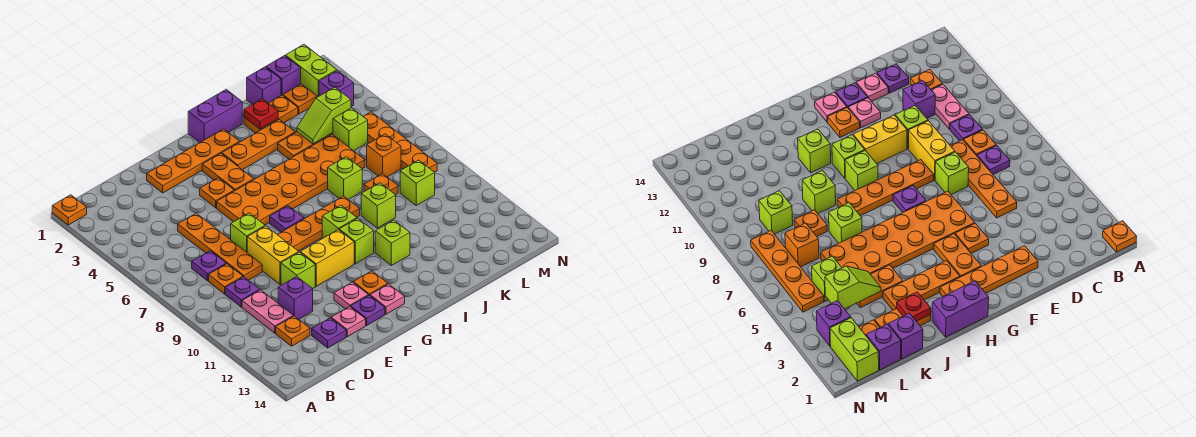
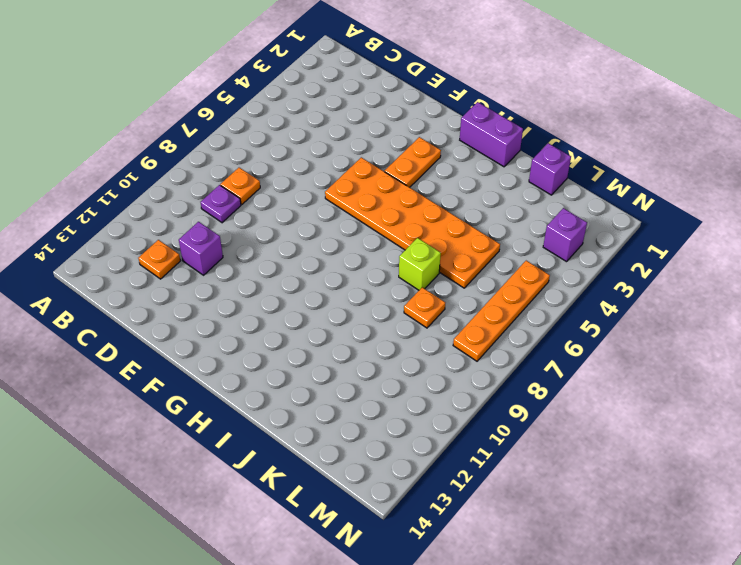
none -> orange plate A1 level 1
none -> purple plate C7 level 1
none -> pink plate C10:C11 level 1
none -> orange plate D5:D8 level 1

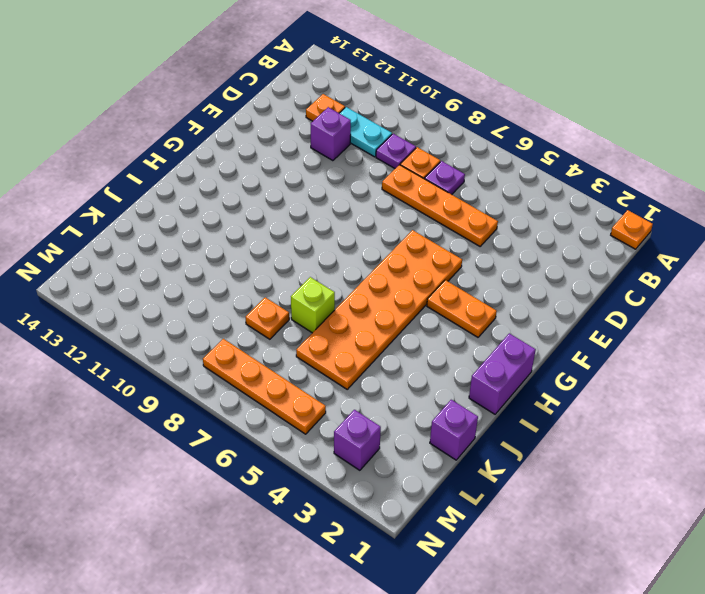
cyan plate C10:C11 level 1 -> pink plate C10:C11 level 1
none -> purple plate D13 level 1
none -> orange plate E2:H2 level 1
none -> lime brick E7 level 1
none -> yellow brick E8:E9 level 1

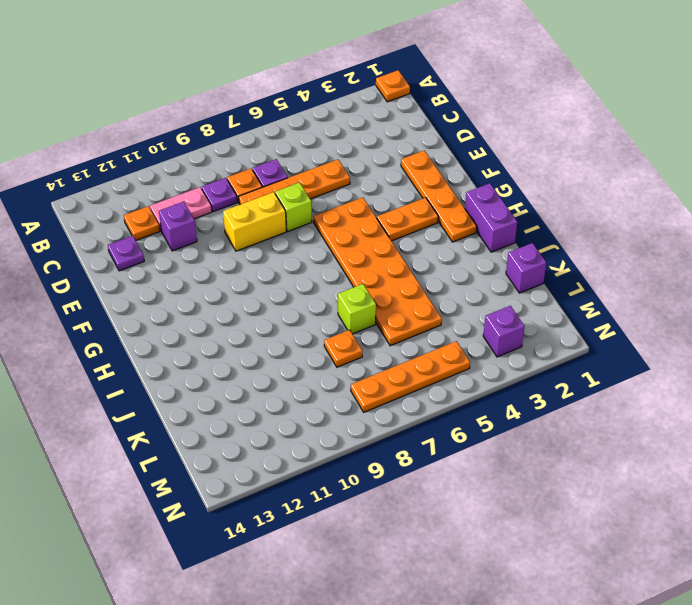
none -> lime brick E10 level 1
none -> pink plate E13 level 1
none -> orange plate F4 level 1
none -> orange plate F8:I8 level 1

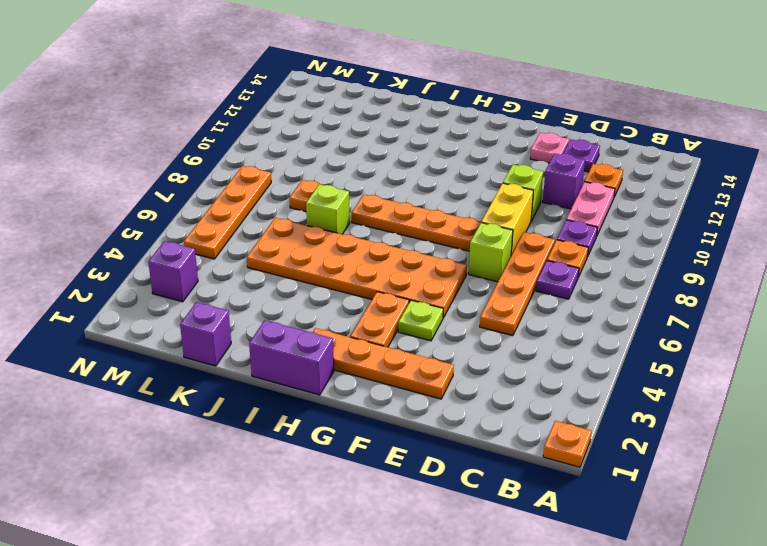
lime plate F4 level 1 -> orange plate F4 level 1
none -> yellow brick F10:G10 level 1
none -> pink plate F12 level 1
none -> purple plate F13 level 1
none -> purple plate G7 level 1

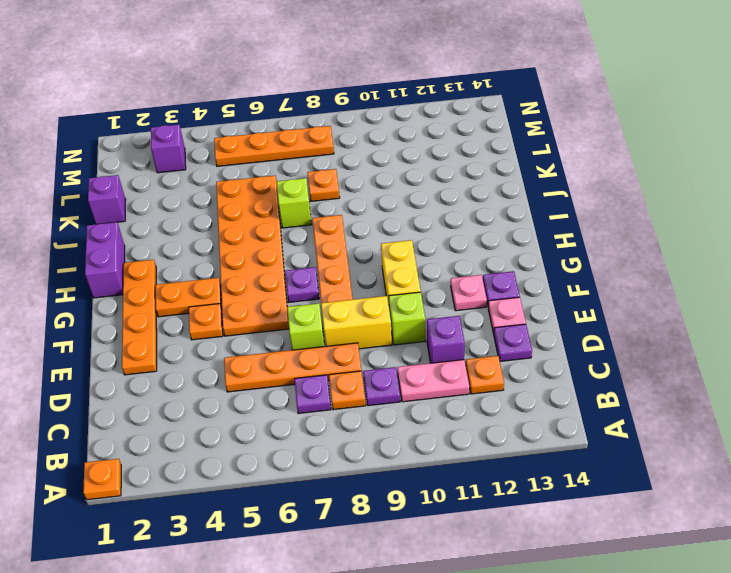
none -> orange plate G12 level 1
none -> pink plate G13 level 1
none -> orange plate H3:J3 level 1
none -> lime brick H9 level 1

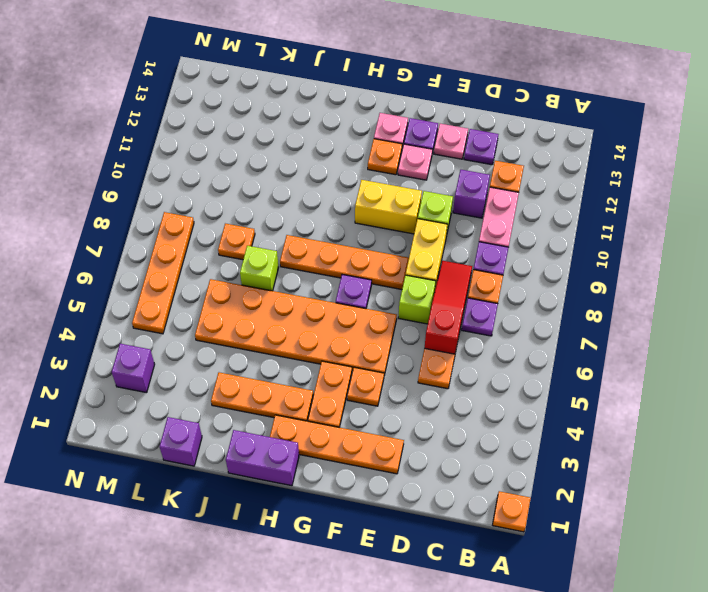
red slope D6:D8 level 2 top 6 -> none
none -> lime brick H9 level 1
none -> lime brick H10 level 1
none -> lime brick I11 level 1
none -> orange plate J2:K2 level 1

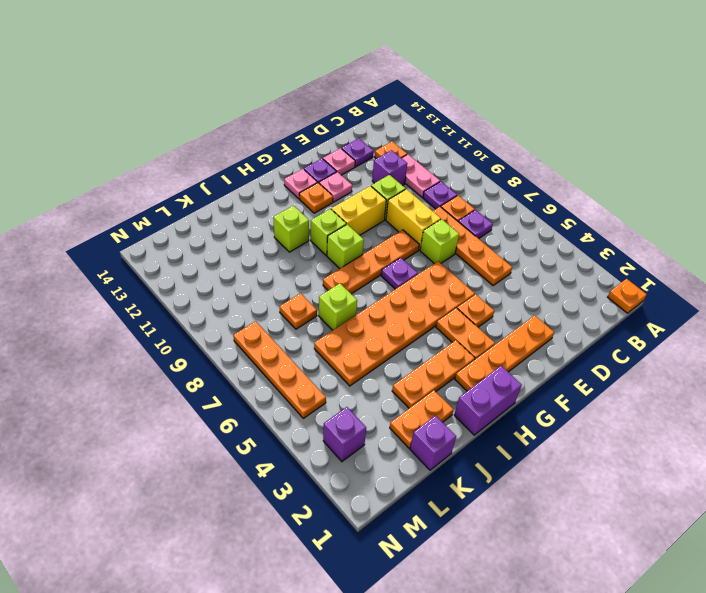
none -> orange plate J4:K4 level 1
none -> lime brick J9 level 1
none -> purple brick L1 level 1
none -> orange plate L2 level 1

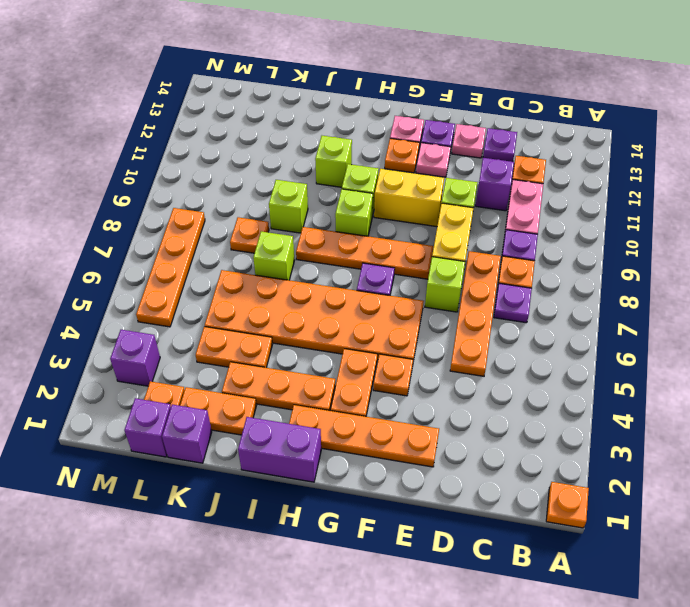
none -> lime brick L5 level 1
none -> orange brick L7 level 1
none -> lime brick L9 level 1
none -> lime brick M1:M2 level 1

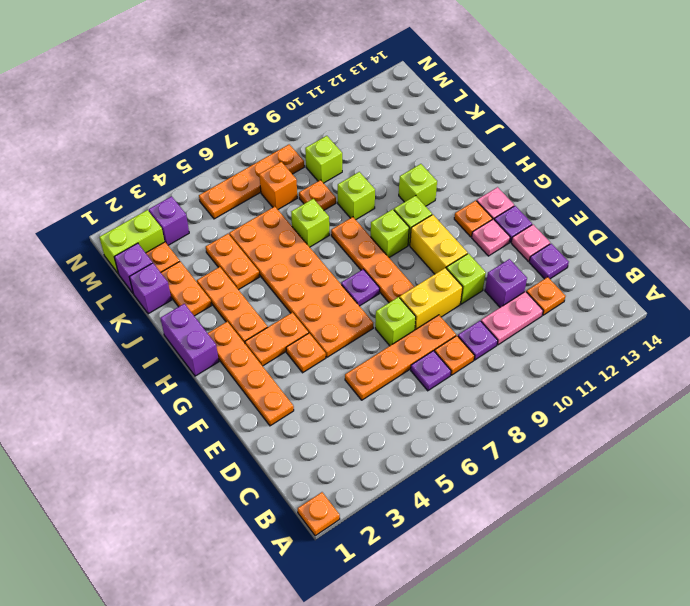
none -> lime brick L5 level 1
none -> red plate J2 level 2
none -> lime slope K4:L4 level 2 top L

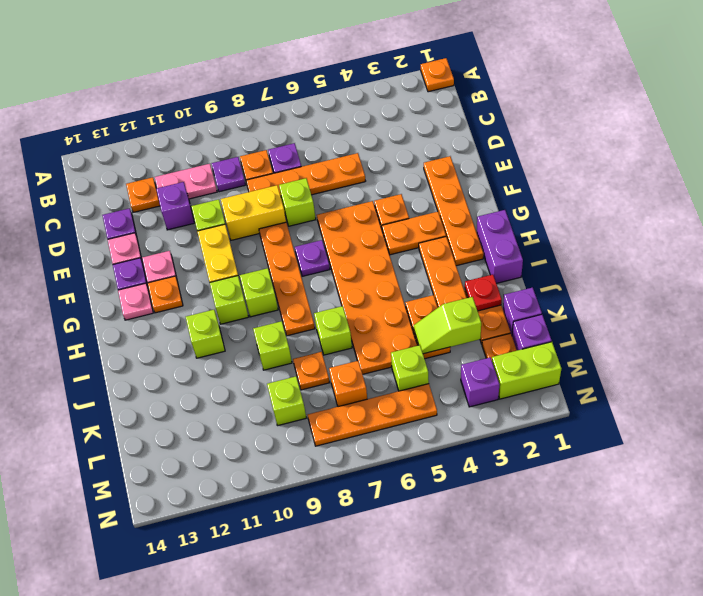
lime slope K3:K4 level 2 top 3 -> lime slope K4:L4 level 2 top L

